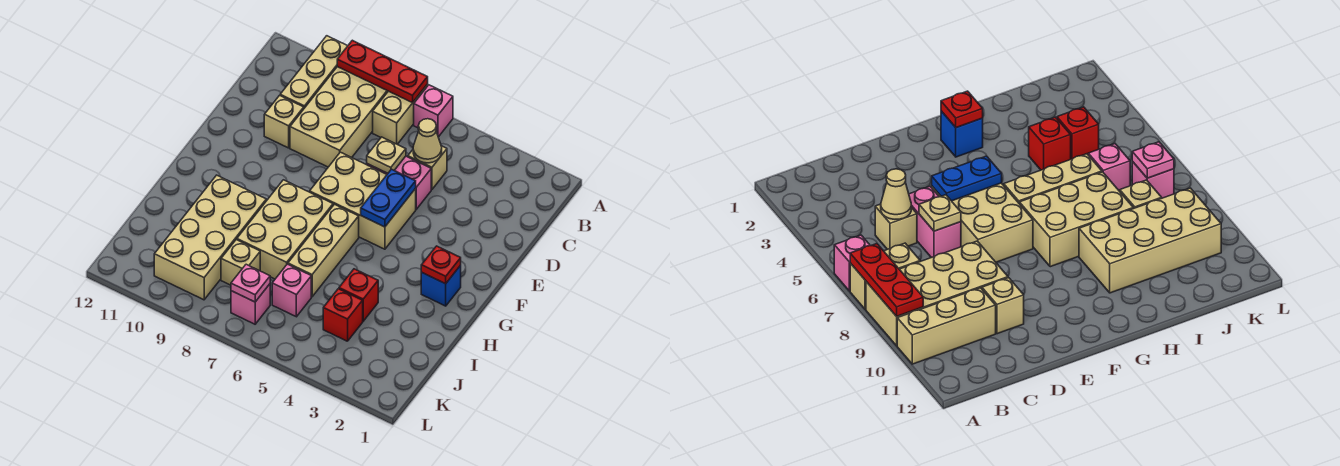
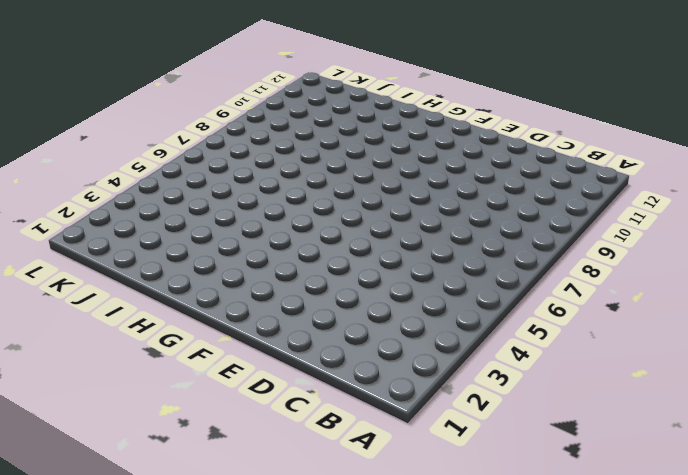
none -> pink brick A6 level 1
none -> tan brick A7:B7 level 1
none -> tan brick A8:D9 level 1

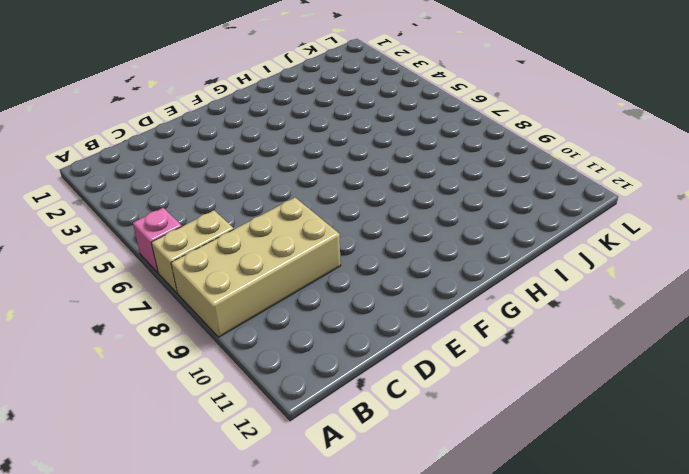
none -> tan brick A10:C10 level 1
none -> tan brick C5 level 1
none -> pink brick D5:D6 level 1

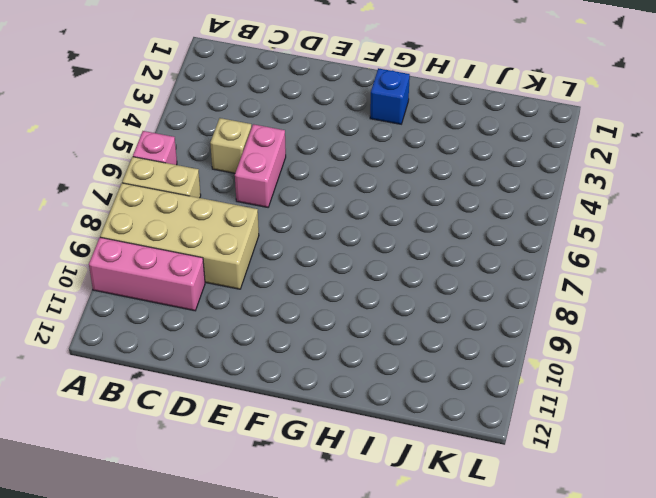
pink brick A10:C10 level 1 -> tan brick A10:C10 level 1
none -> tan brick D10 level 1
none -> tan brick E5:F7 level 1
none -> tan brick G6:I6 level 1

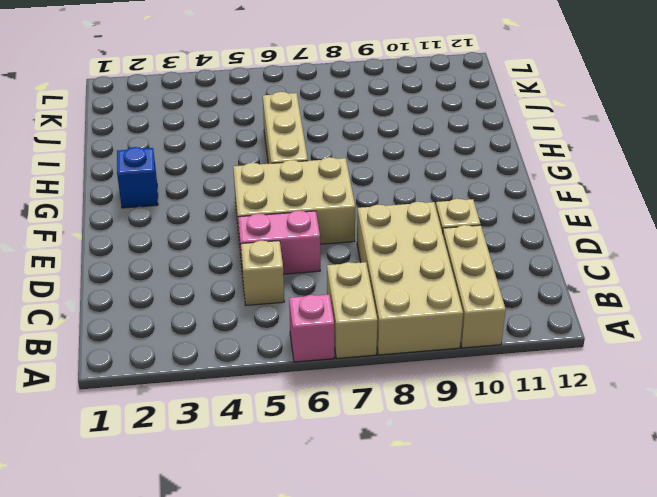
none -> tan brick G7:I8 level 1
none -> tan brick H9:K10 level 1
none -> red brick I4 level 1

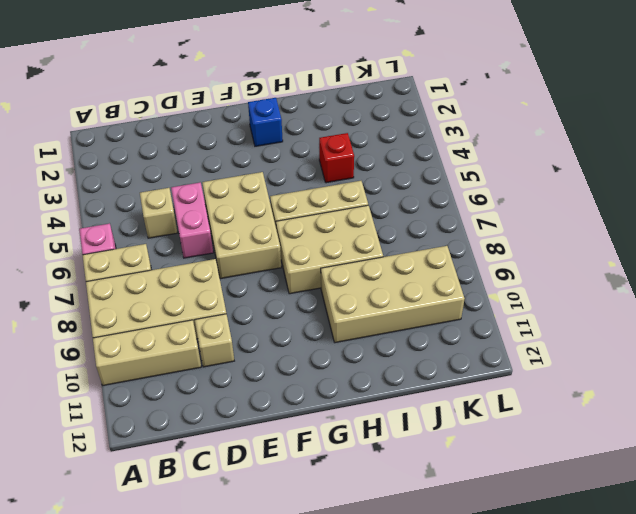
none -> red brick J4 level 1
none -> pink brick J6 level 1
none -> tan brick J8 level 1

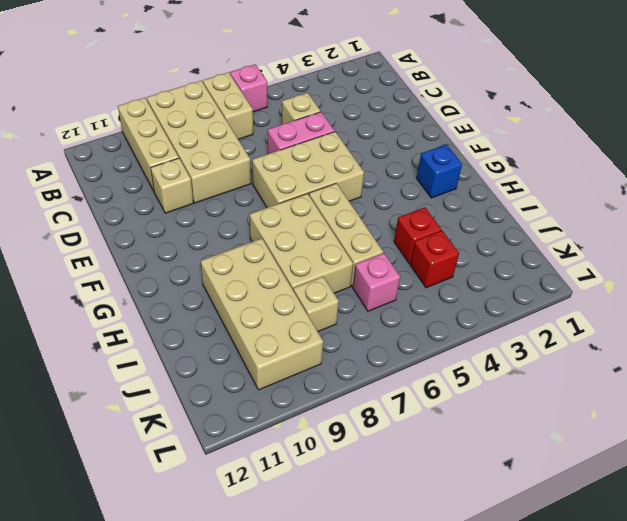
none -> pink brick K7 level 1
none -> red plate A7:A9 level 2
none -> tan cone C5 level 2

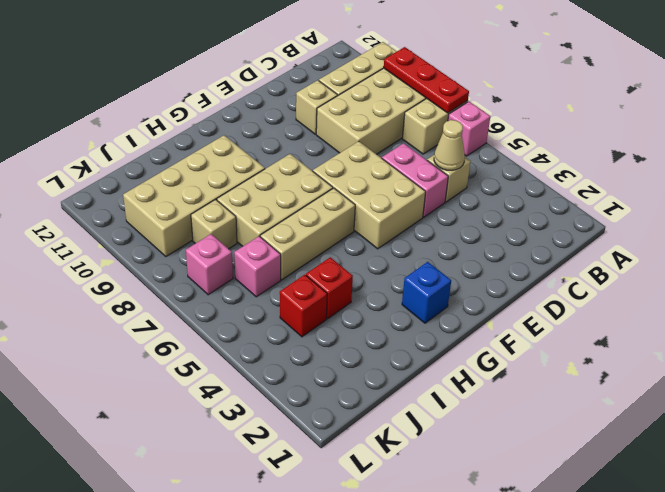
none -> tan plate D6 level 2
none -> blue plate E5:F5 level 2
none -> red plate G2 level 2

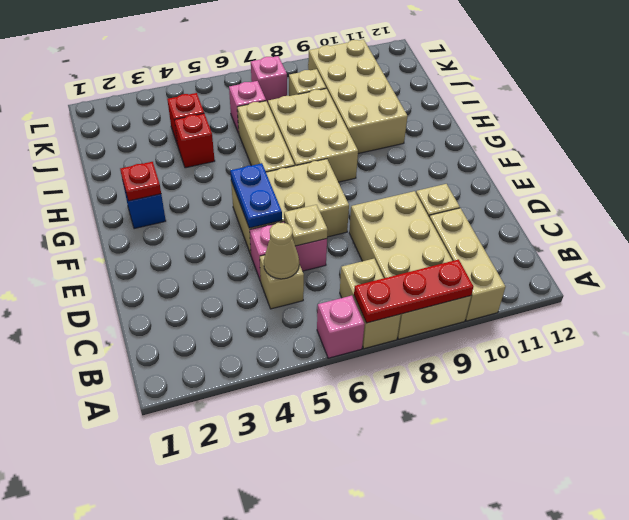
none -> pink plate K7 level 2

